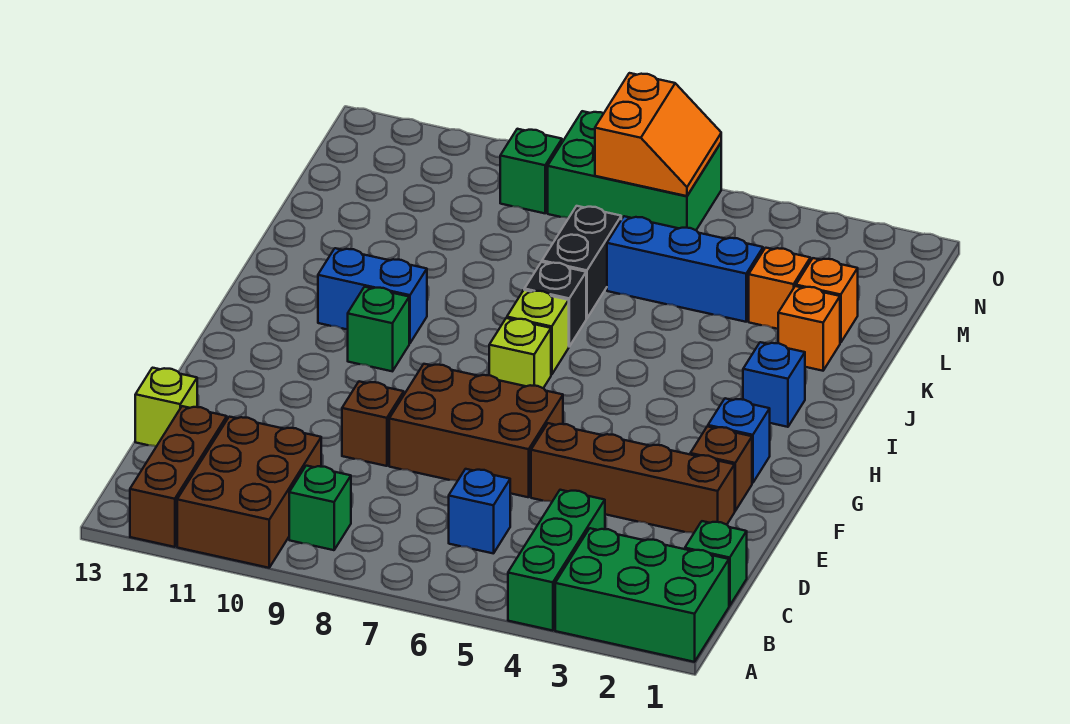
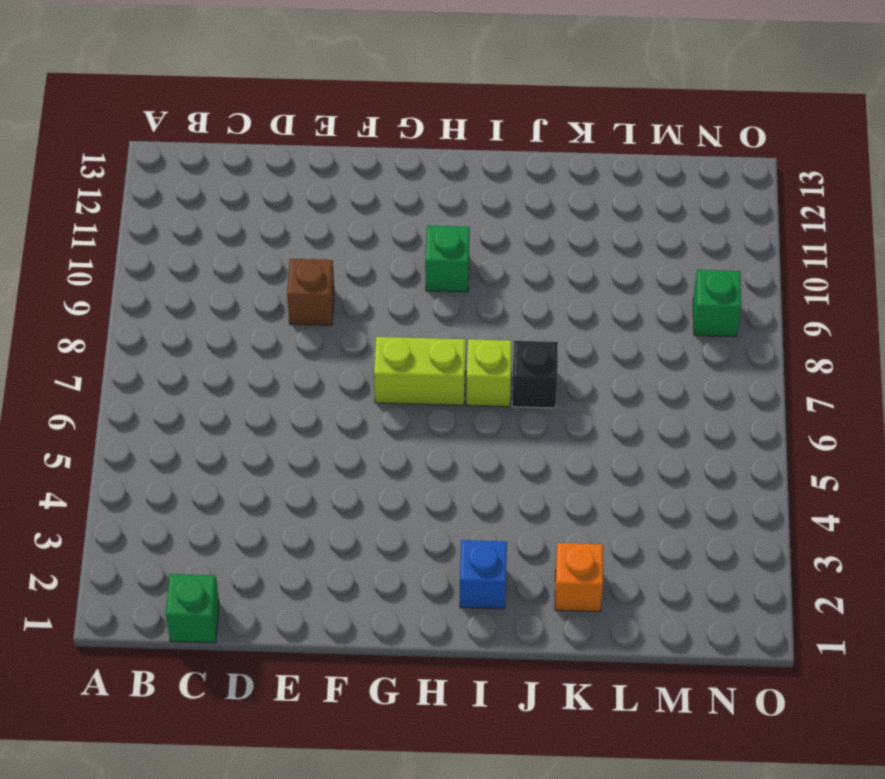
lime brick G7:H7 level 1 -> lime brick H7 level 1
none -> green brick A1:B3 level 1
none -> green brick A4:C4 level 1
none -> brown brick A10:C11 level 1

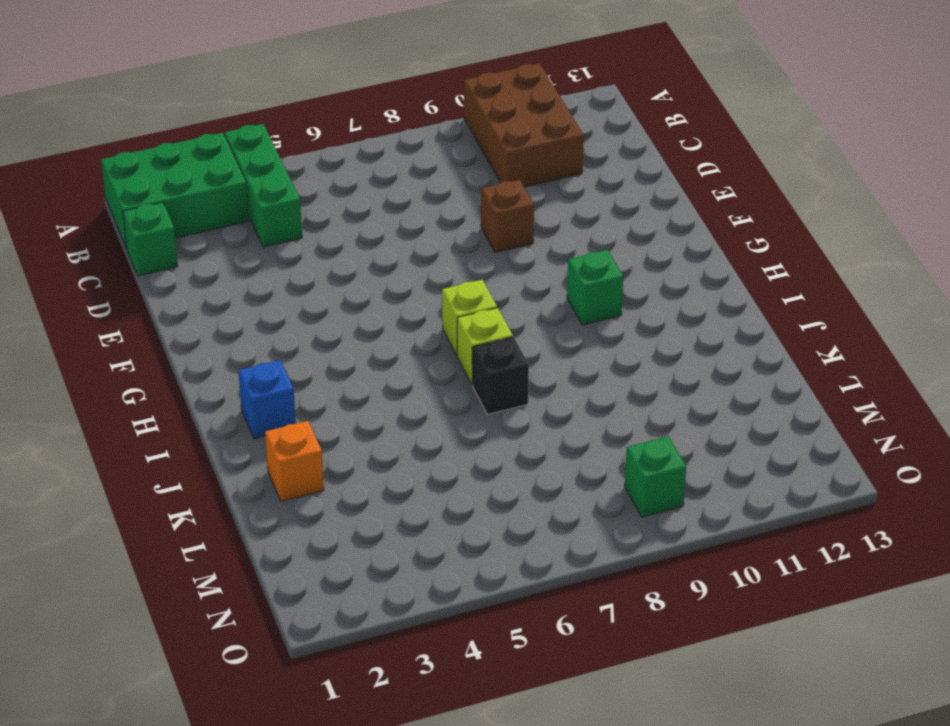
none -> brown brick A12:C12 level 1
none -> green brick B9 level 1
none -> blue brick C6 level 1

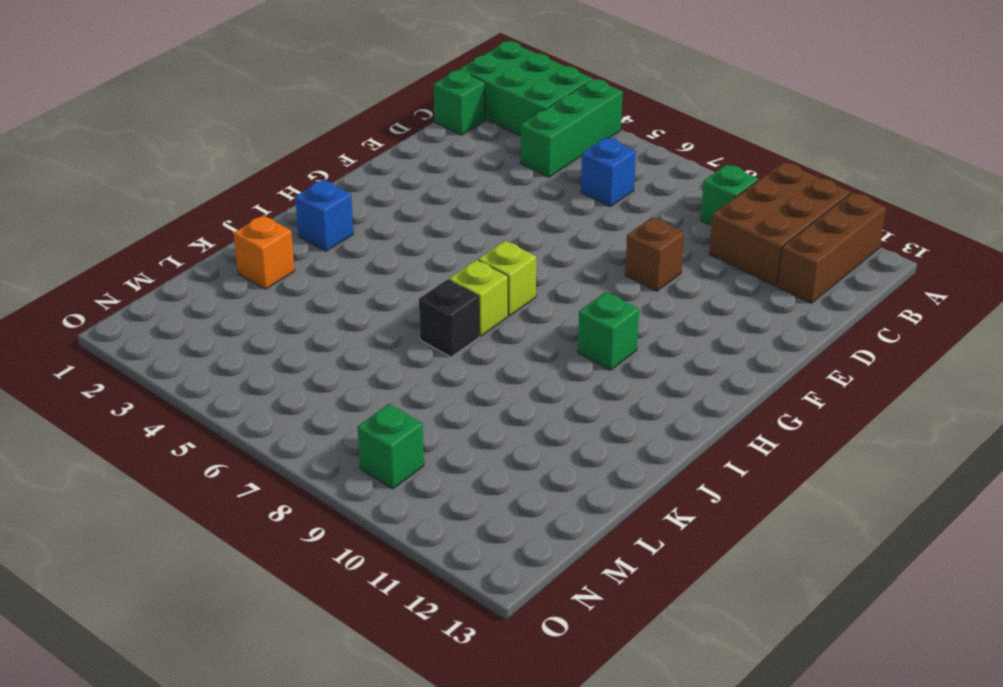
none -> lime brick D13 level 1
none -> brown brick E2:E5 level 1
none -> brown brick E6:F8 level 1

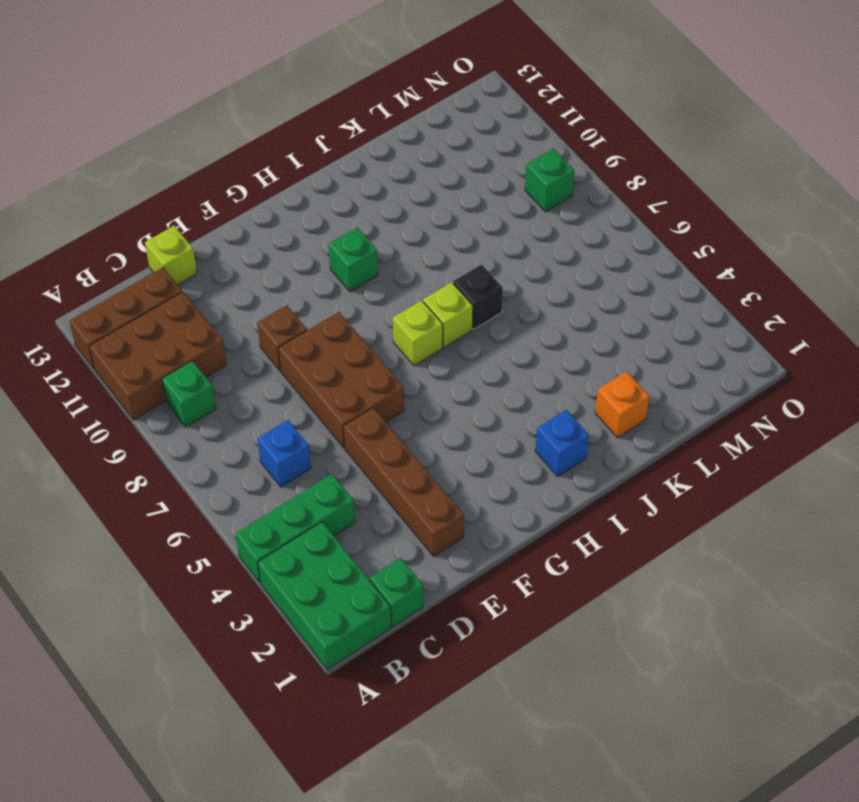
none -> brown brick F2 level 1
none -> blue brick G2 level 1
none -> blue brick I10:I11 level 1

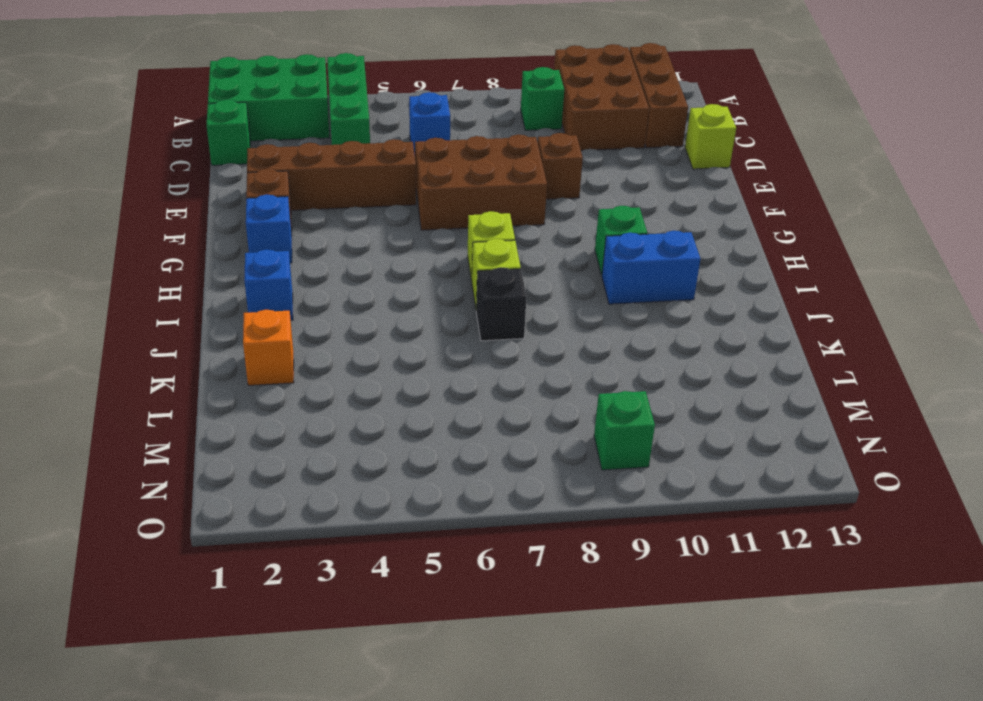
none -> black brick K7:L7 level 1
none -> orange brick L2 level 1
none -> orange brick L3 level 1

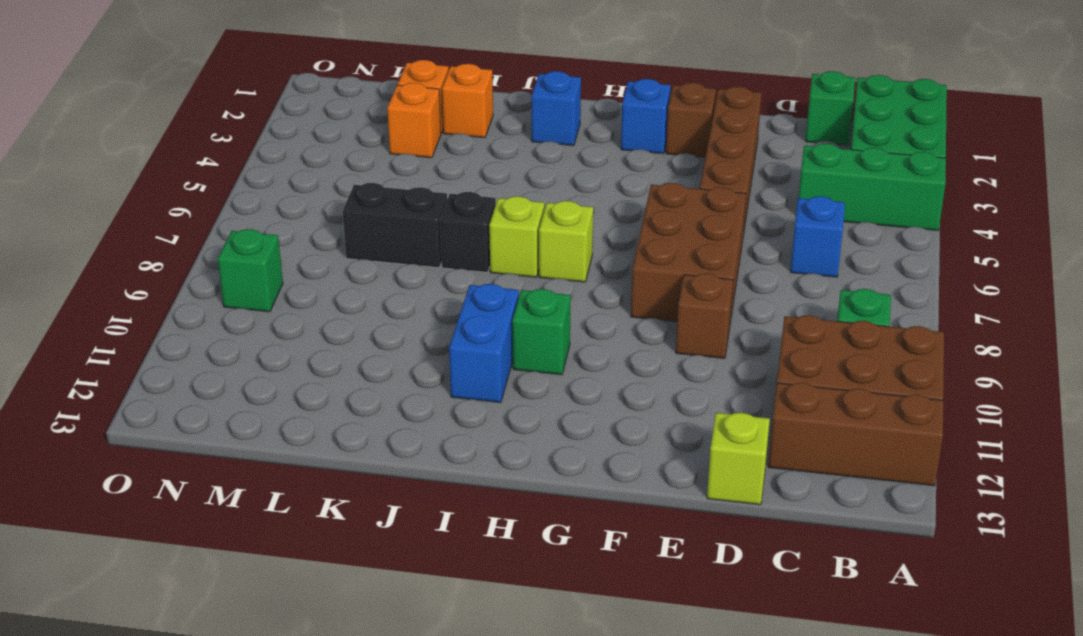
none -> blue brick L4:L6 level 1
none -> green brick N6:O8 level 1
none -> orange slope N6:O7 level 2 top 7

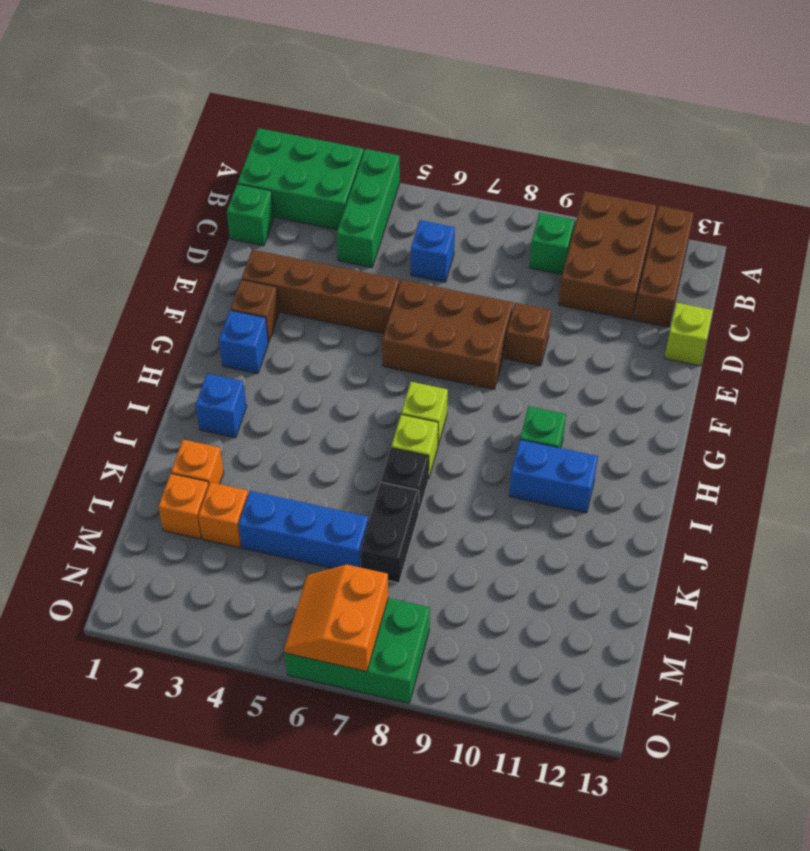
none -> green brick N9 level 1

